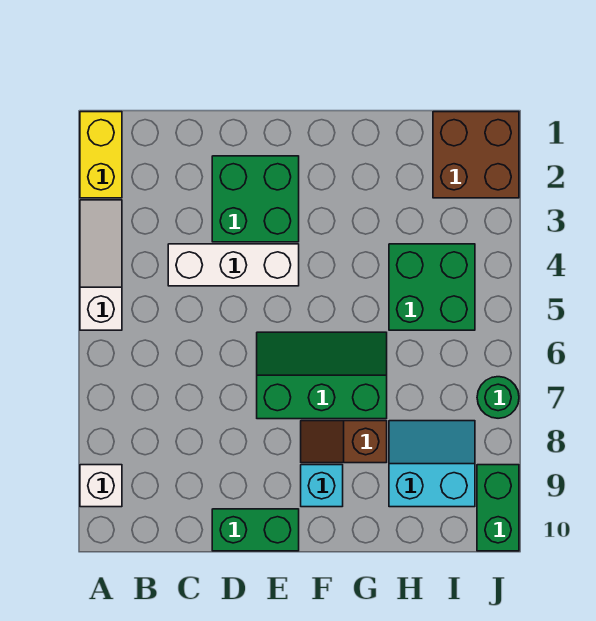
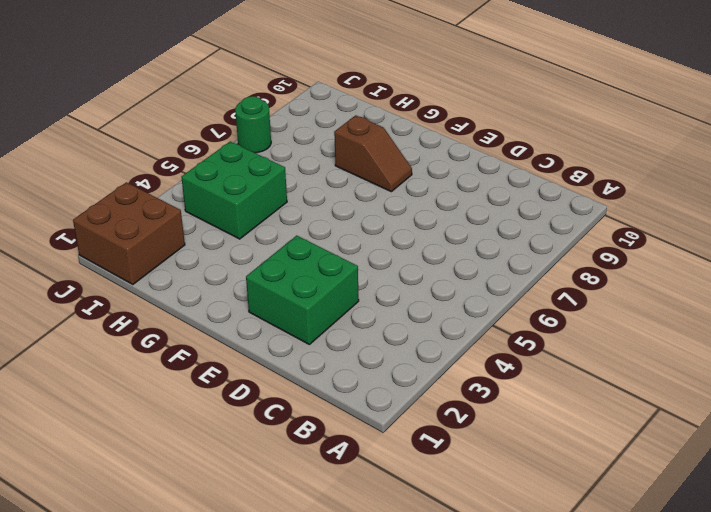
none -> yellow brick A1:A2 level 1
none -> white slope A3:A5 level 1 top 5
none -> white brick A9 level 1

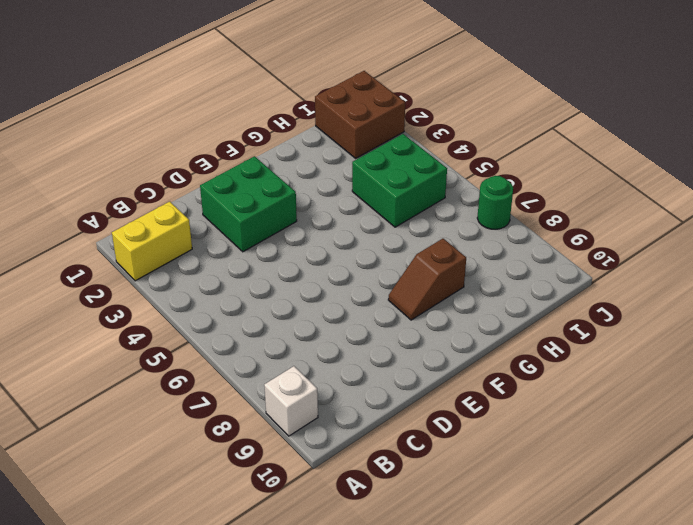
yellow brick A2:B2 level 1 -> yellow brick A1:A2 level 1
none -> white slope A3:A5 level 1 top 5
none -> white brick C4:E4 level 1
none -> green brick D10:E10 level 1

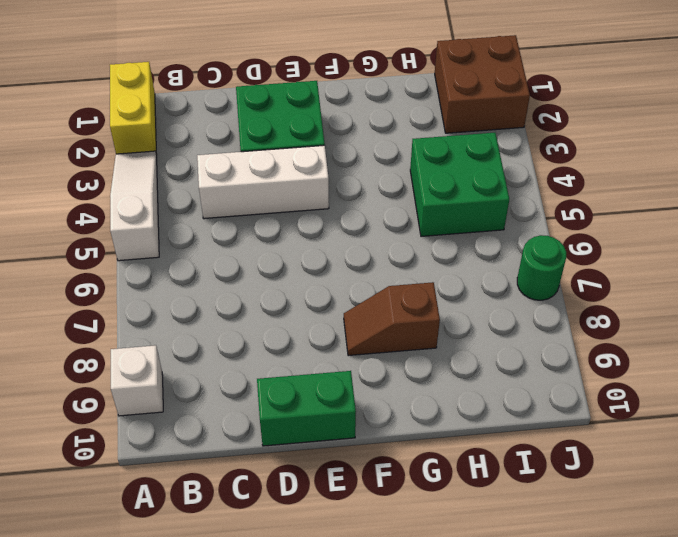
none -> green slope E6:G7 level 1 top 7
none -> cyan brick F9 level 1
none -> cyan slope H8:I9 level 1 top 9

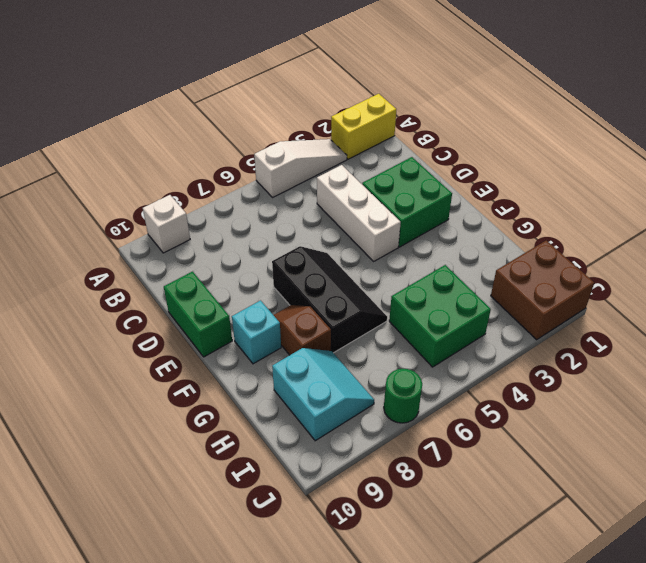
black slope E6:G7 level 1 top 7 -> green slope E6:G7 level 1 top 7
none -> green brick J9:J10 level 1

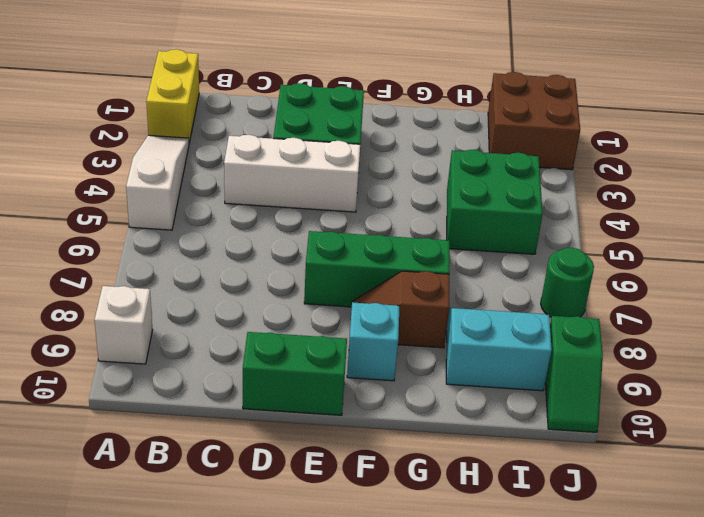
green slope J9:J10 level 1 top 9 -> green brick J9:J10 level 1

